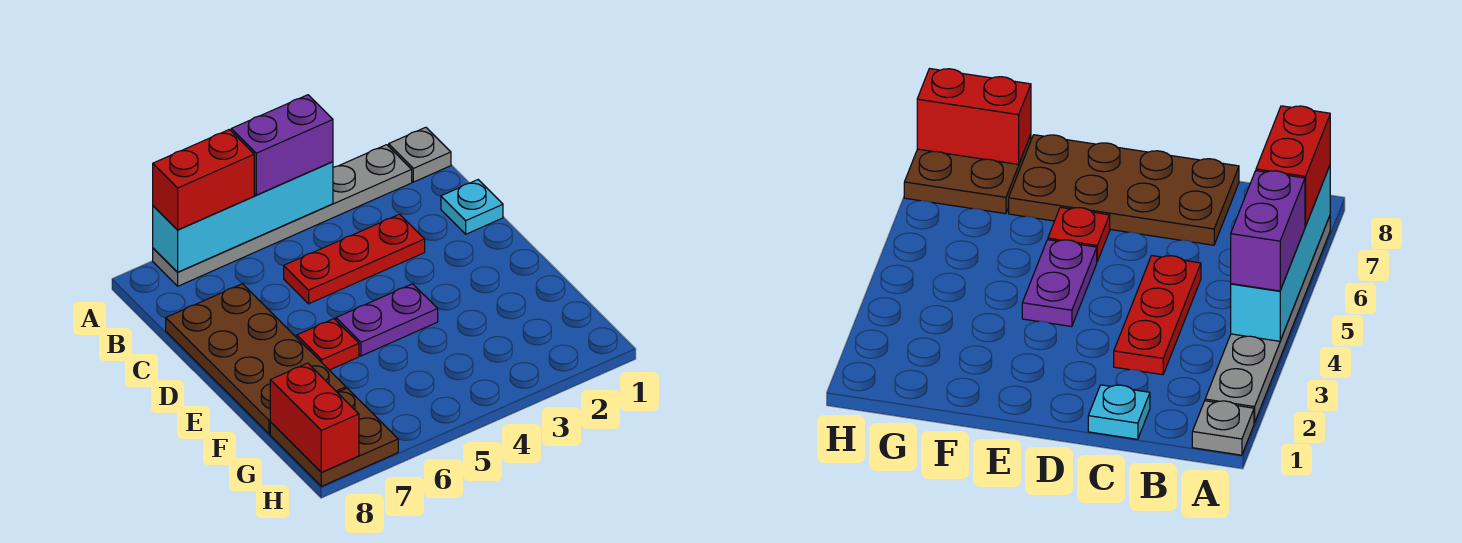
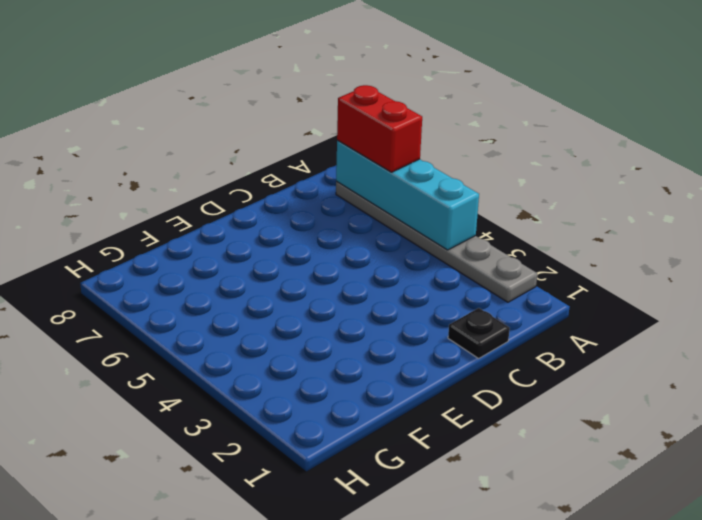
black plate C1 level 1 -> cyan plate C1 level 1
none -> grey plate A1 level 1
none -> red plate C3:C5 level 1
none -> brown plate C7:F8 level 1

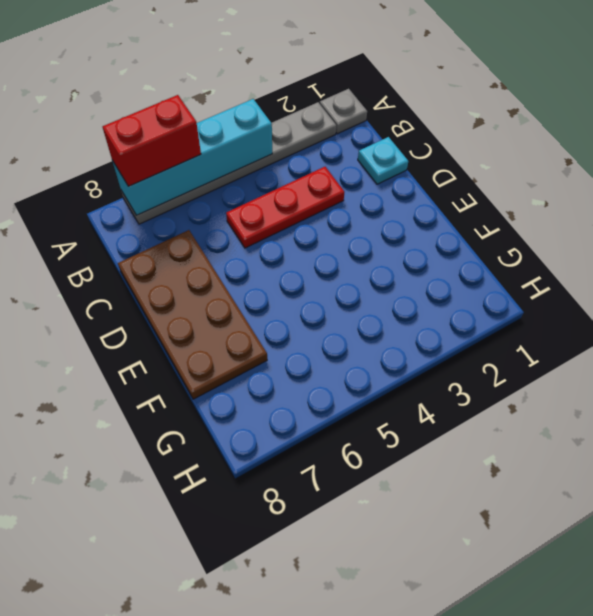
none -> purple plate E4:E5 level 1
none -> red plate E6 level 1
none -> brown plate G7:H8 level 1

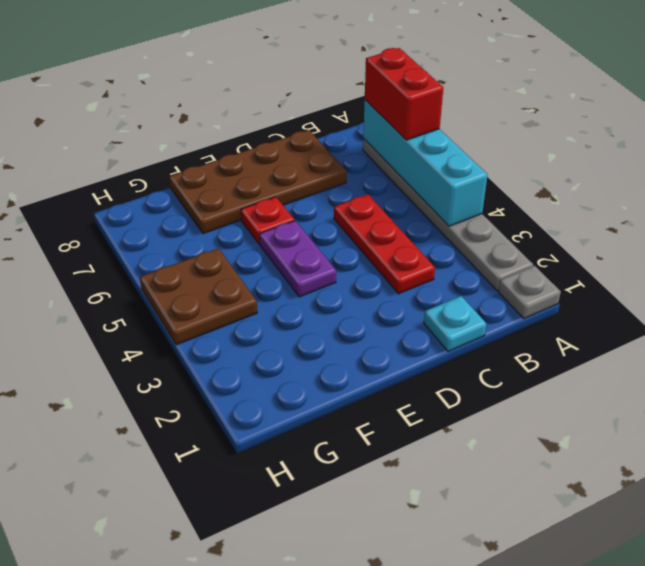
brown plate G4:H5 level 1 -> brown plate G7:H8 level 1
none -> red brick G8:H8 level 2
none -> purple brick A4:A5 level 3

